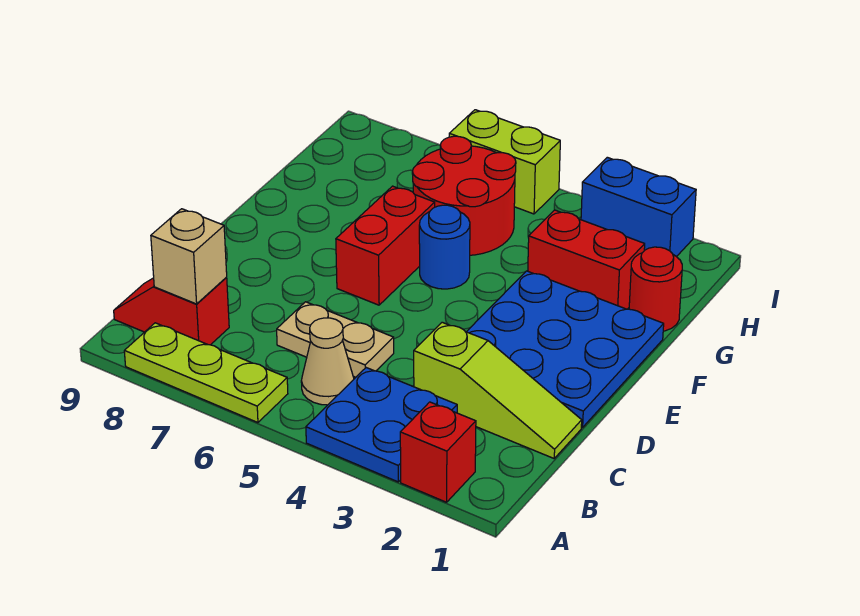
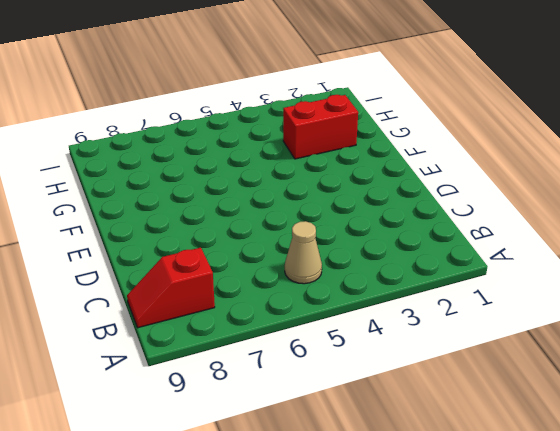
none -> red brick A2 level 1
none -> blue plate A3:B4 level 1
none -> lime plate A6:A8 level 1

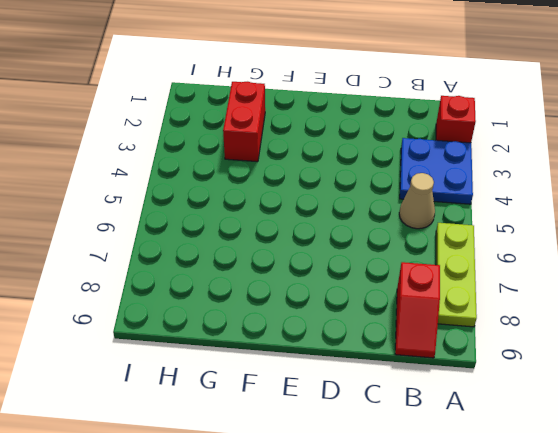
none -> lime slope C1:C3 level 1 top 3
none -> tan plate C5:C6 level 1
none -> blue plate D1:F3 level 1

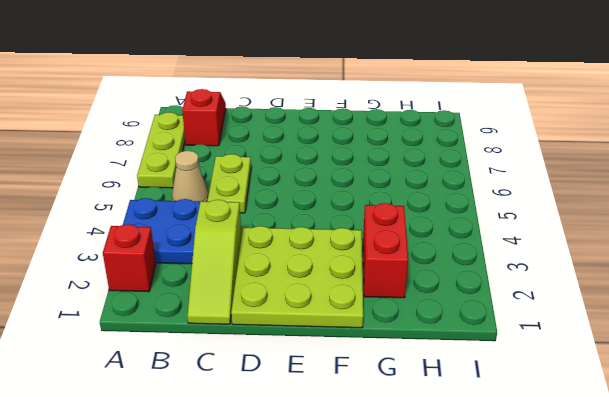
lime plate C5:C6 level 1 -> tan plate C5:C6 level 1
lime plate D1:F3 level 1 -> blue plate D1:F3 level 1
none -> red brick E6:F6 level 1
none -> blue round brick F5 level 1
none -> red round brick G1 level 1

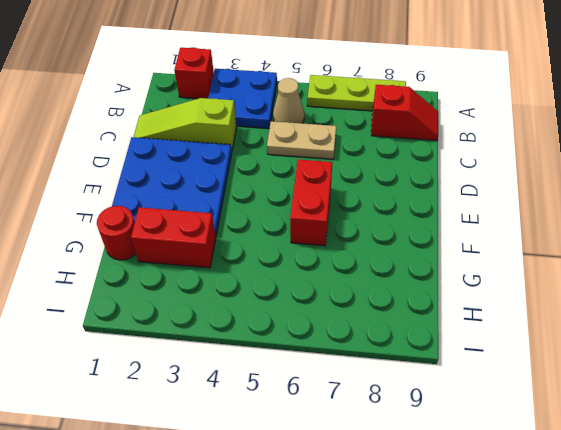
none -> blue round brick F5 level 1
none -> red round brick G5:H6 level 1
none -> blue brick I2:I3 level 1

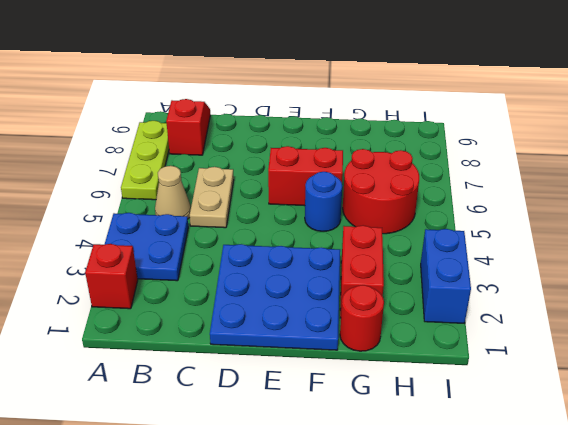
none -> lime slope C1:C3 level 1 top 3
none -> lime brick I5:I6 level 1
none -> tan brick B8 level 2

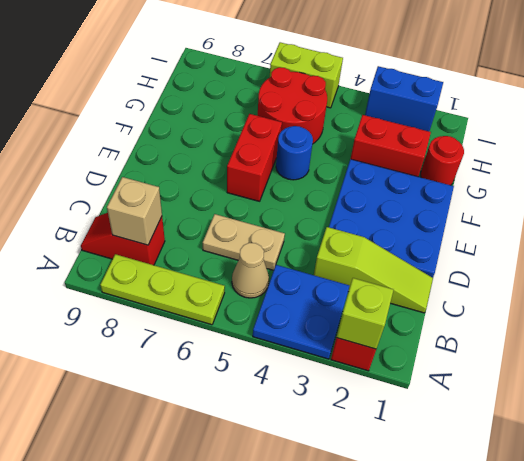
lime brick A2 level 2 -> none

